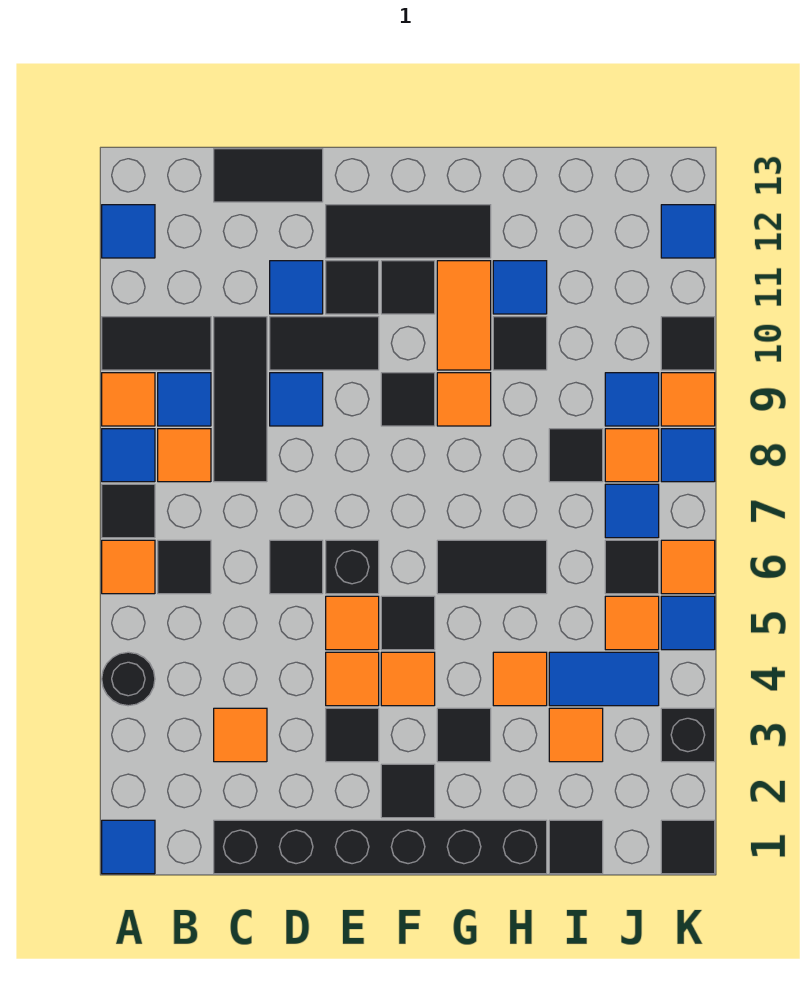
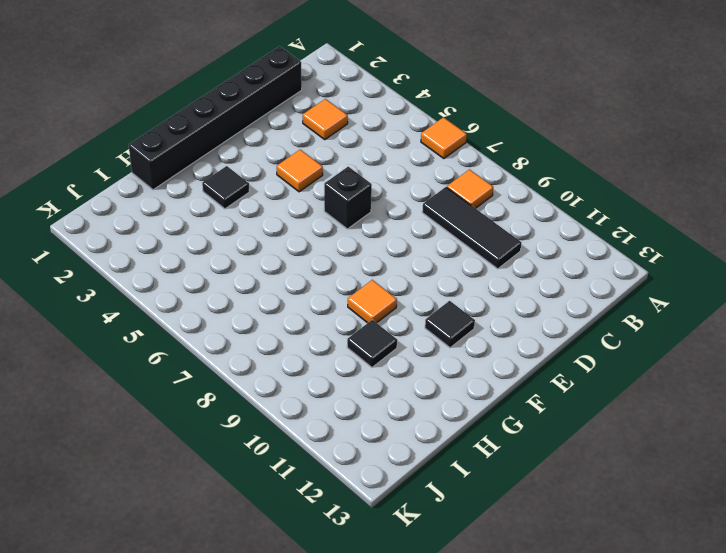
none -> blue tile A1 level 1
none -> black round brick A4 level 1
none -> black tile A7 level 1
none -> blue tile A8 level 1

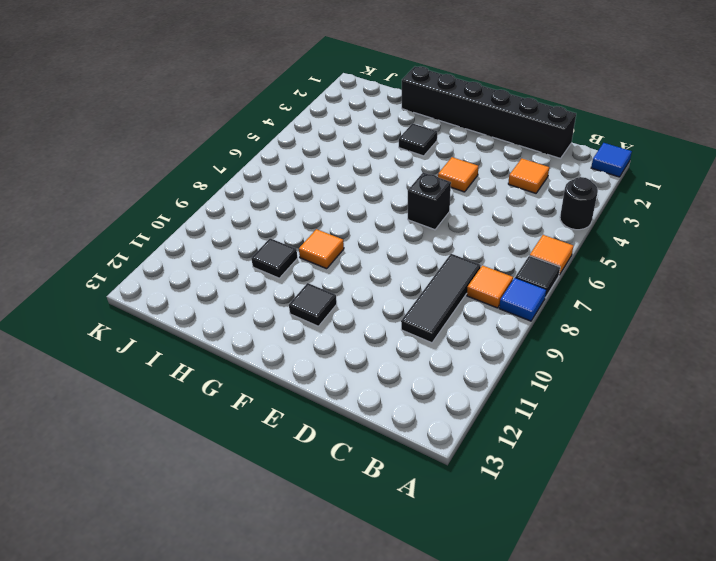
none -> orange tile A9 level 1
none -> black tile A10:B10 level 1
none -> blue tile A12 level 1
none -> black tile B6 level 1

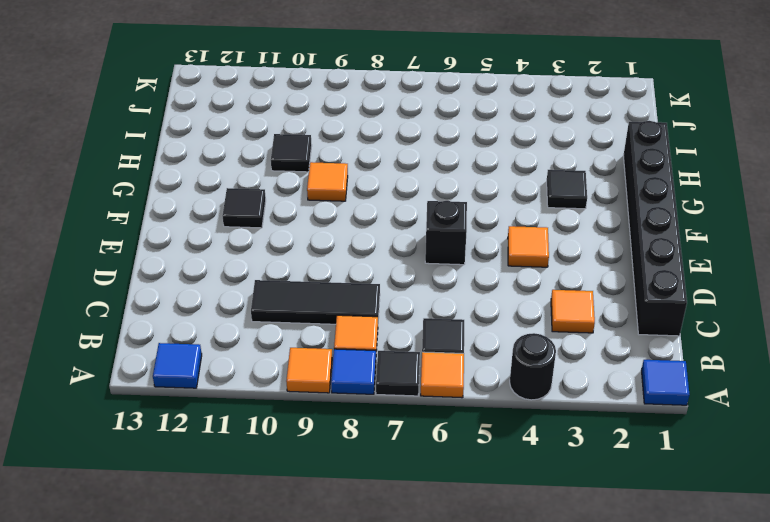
none -> black tile A10:B10 level 1
none -> blue tile B9 level 1
none -> black tile C13:D13 level 1
none -> black tile D6 level 1

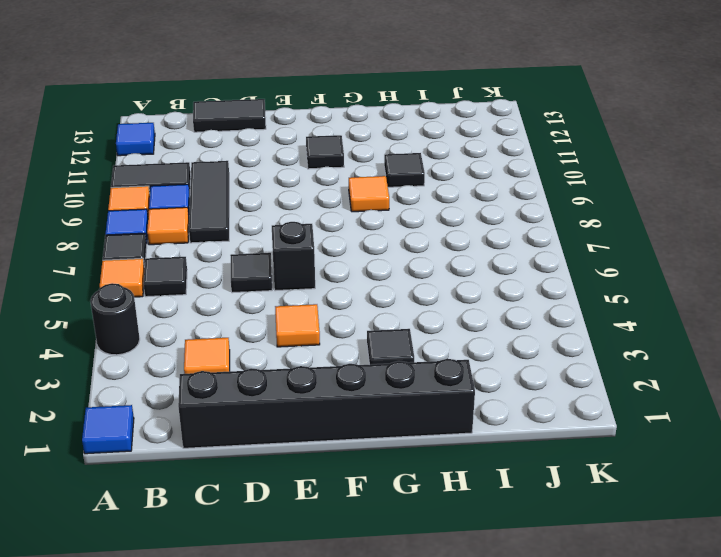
none -> blue tile D9 level 1
none -> black tile D10:E10 level 1
none -> blue tile D11 level 1
none -> black tile E3 level 1

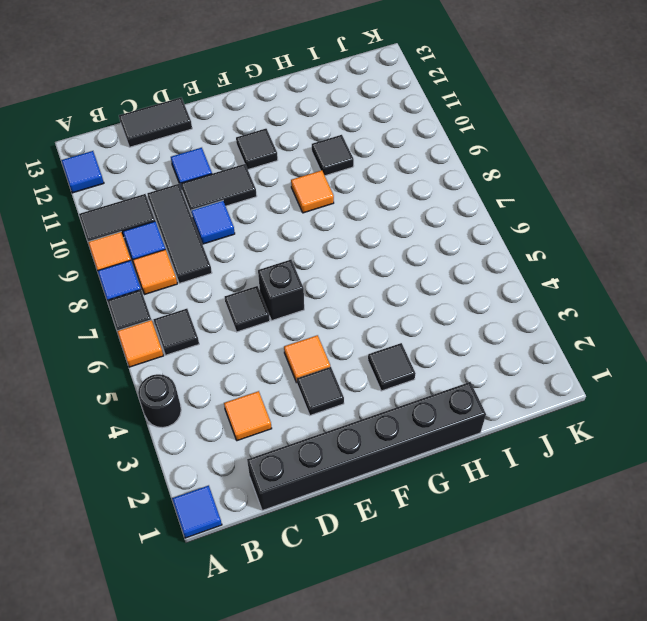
none -> orange tile E5 level 1
none -> black tile E11 level 1
none -> black tile E12:G12 level 1
none -> black tile F2 level 1

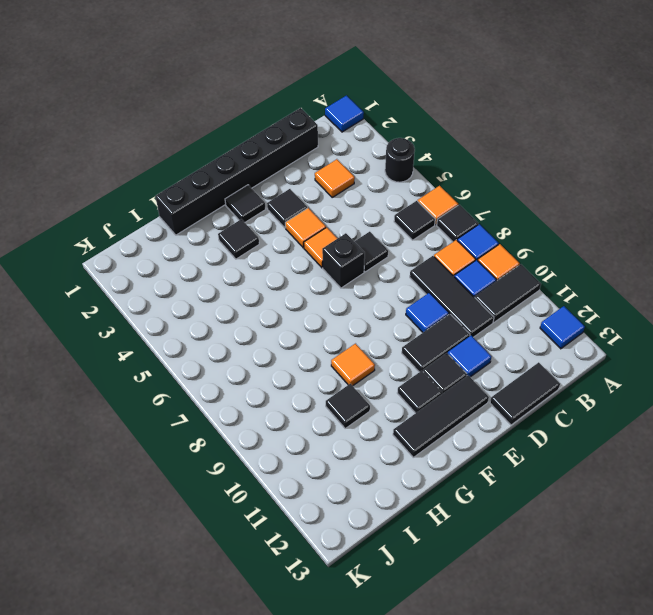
none -> orange tile F4 level 1
none -> black tile F5 level 1
none -> black tile F9 level 1
none -> black tile G6:H6 level 1

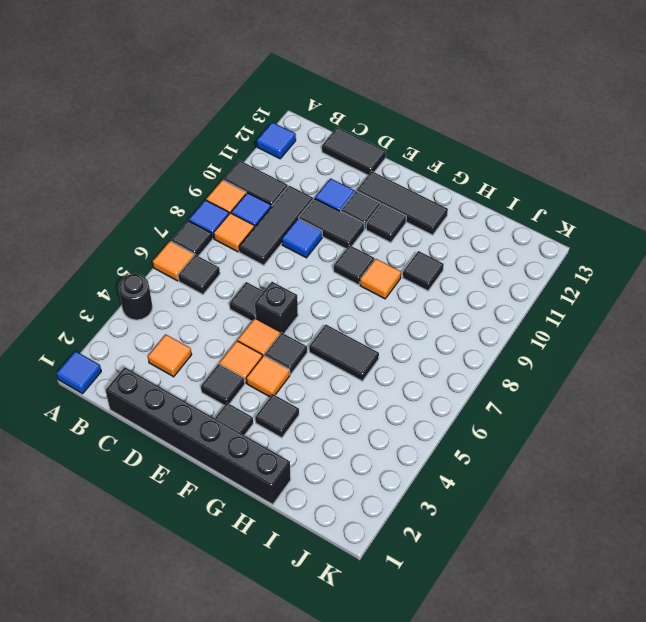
none -> orange tile G10:G11 level 1
none -> orange tile H4 level 1
none -> blue tile H11 level 1
none -> black tile I1 level 1

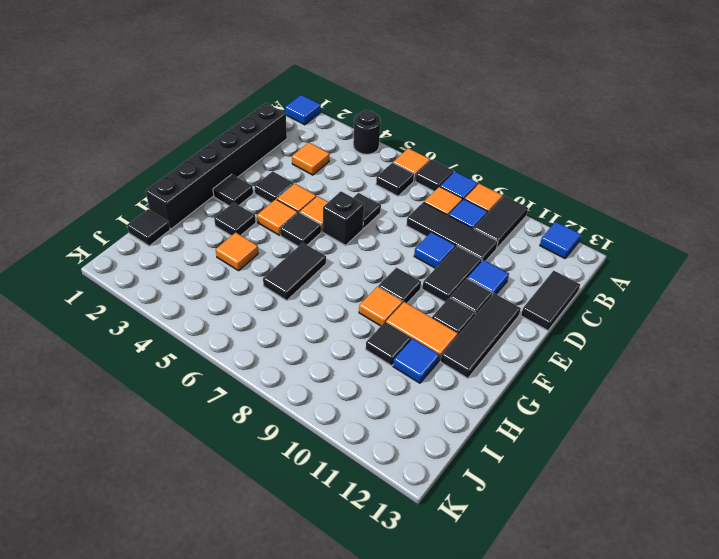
none -> orange tile I3 level 1
none -> blue tile I4:J4 level 1
none -> black tile I8 level 1
none -> orange tile J5 level 1

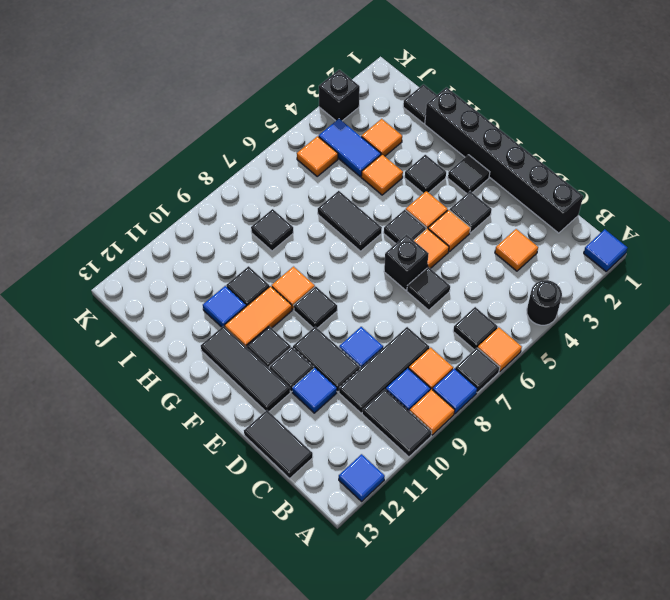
none -> black tile J6 level 1
none -> blue tile J7 level 1
none -> orange tile J8 level 1
none -> blue tile J9 level 1

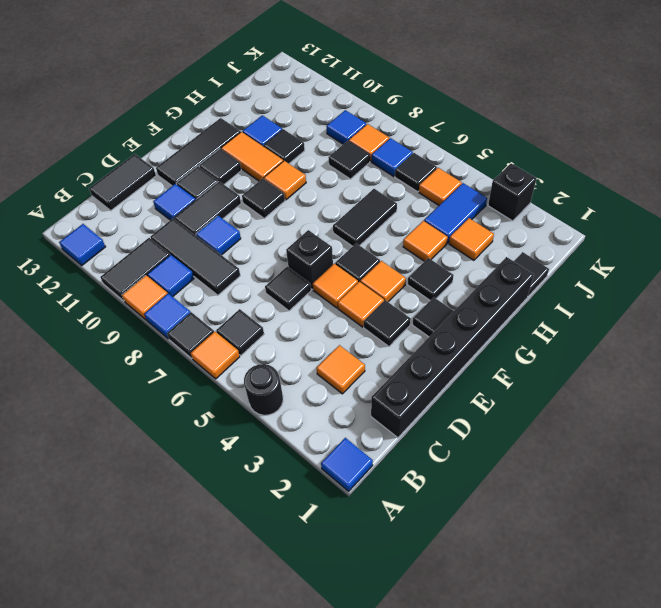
none -> orange tile B8 level 1
none -> black tile K1 level 1
none -> blue tile K5 level 1
none -> orange tile K6 level 1

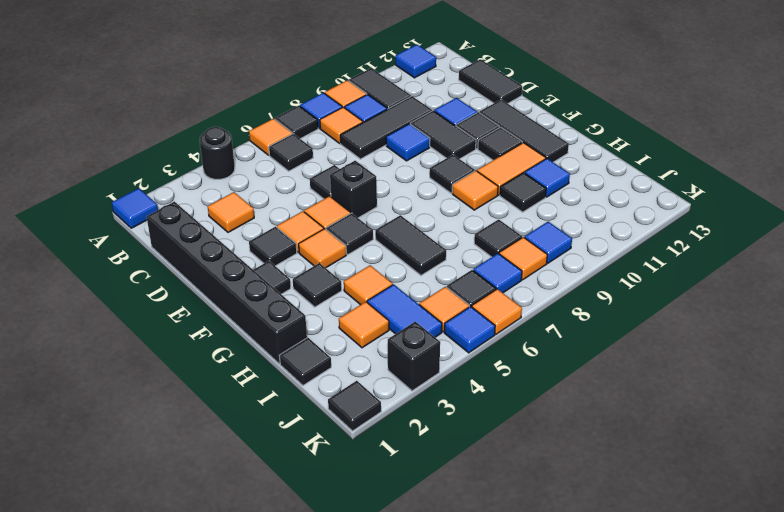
none -> blue tile K8 level 1
none -> orange tile K9 level 1
none -> black tile K10 level 1
none -> blue tile K12 level 1

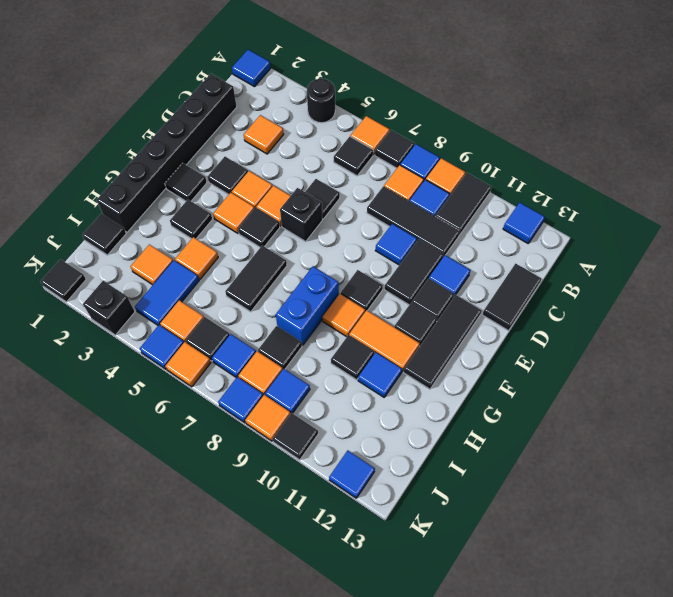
blue brick G8:H8 level 1 -> none

